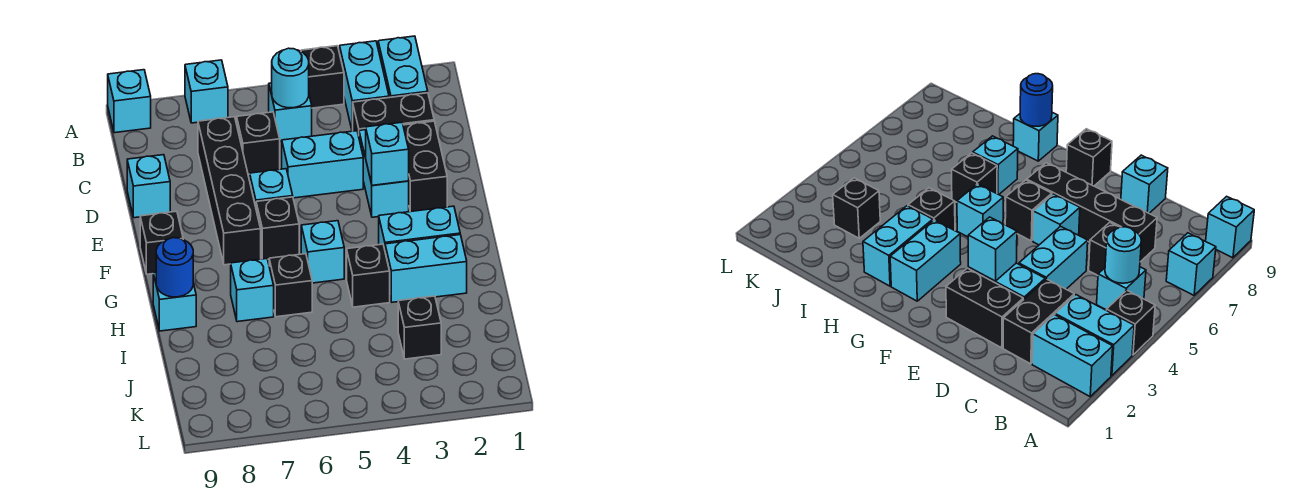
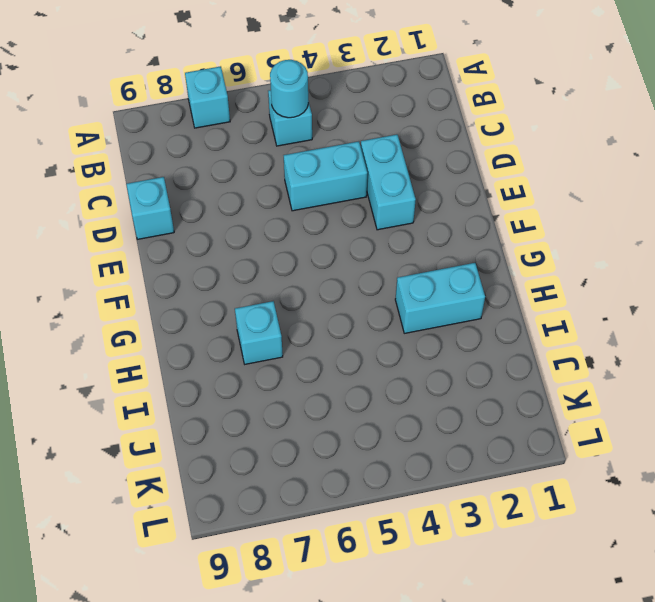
none -> cyan brick A2:B2 level 1
none -> cyan brick A3:B3 level 1
none -> black brick A4 level 1

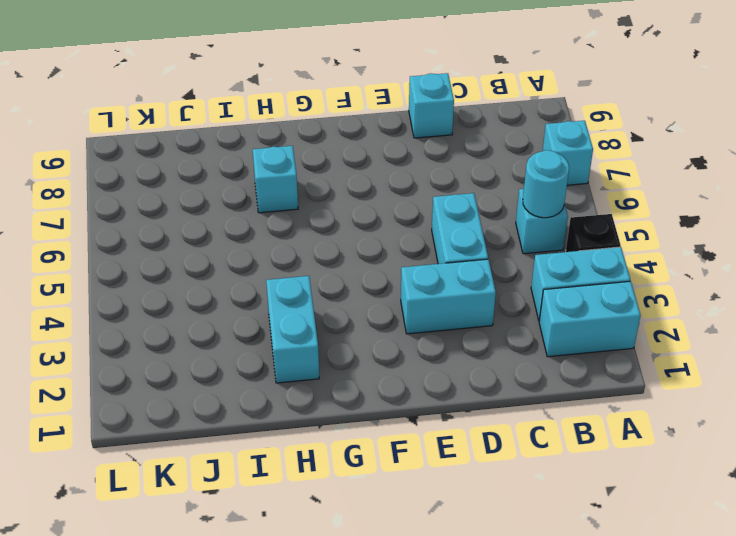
none -> cyan brick A9 level 1
none -> black brick C2:C3 level 1
none -> black brick C6 level 1

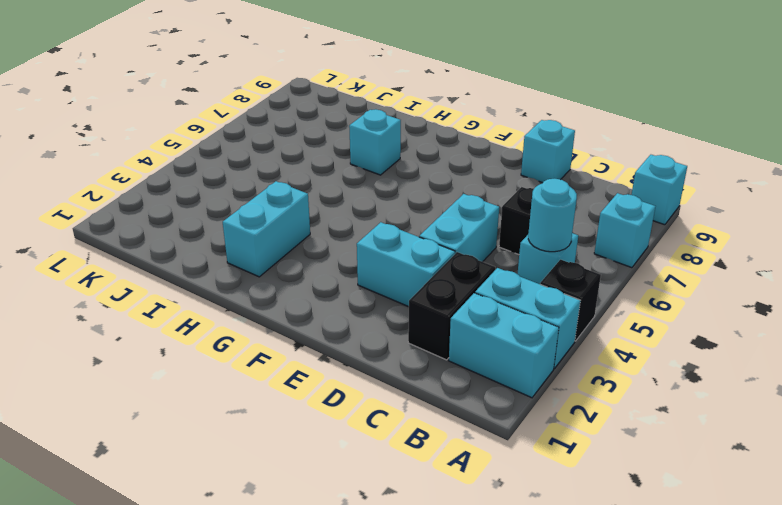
none -> black brick C7:F7 level 1
none -> black brick D2:E2 level 1
none -> cyan brick E6 level 1

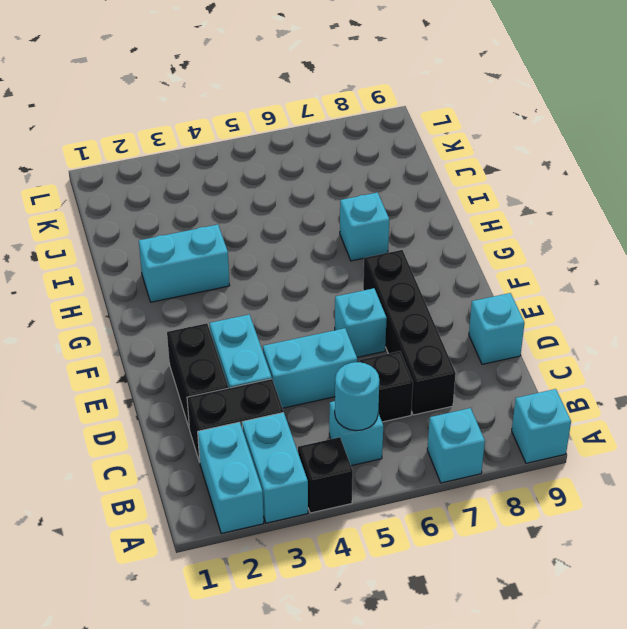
none -> black brick F6 level 1
none -> black brick F9 level 1
none -> cyan brick G2:G3 level 1

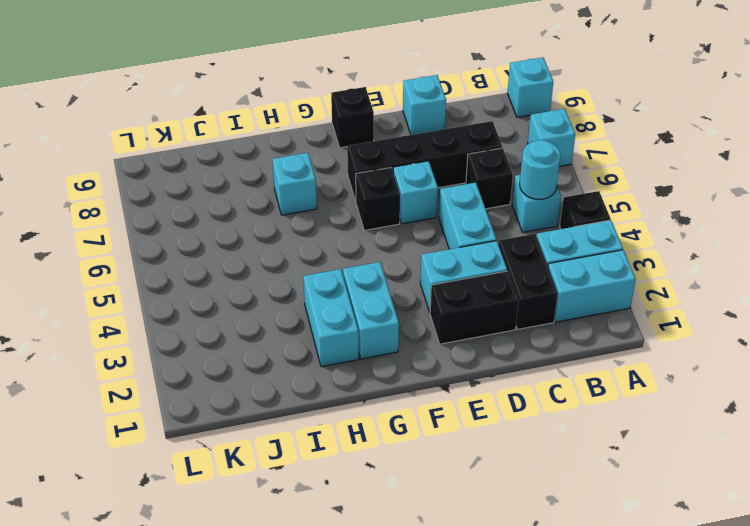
none -> cyan brick G5 level 1
none -> black brick H4 level 1
none -> black brick H6 level 1

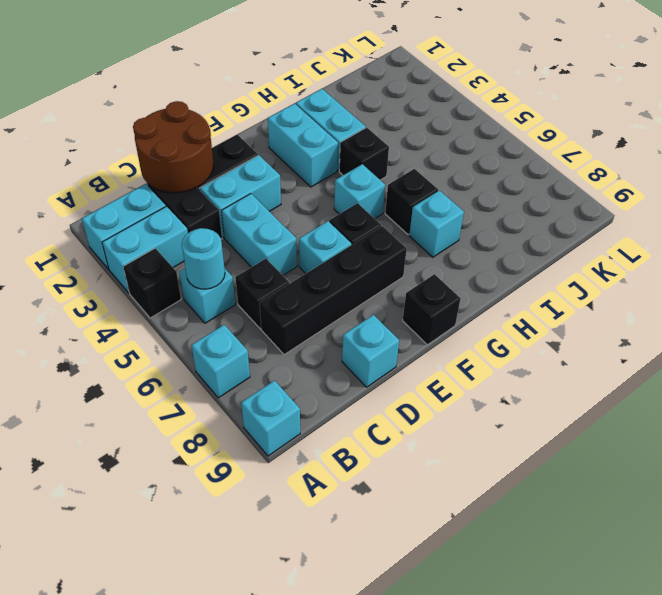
brown round brick C1:D2 level 2 -> none
none -> cyan brick H9 level 1
none -> black brick J3 level 1
none -> cyan brick E3 level 2

